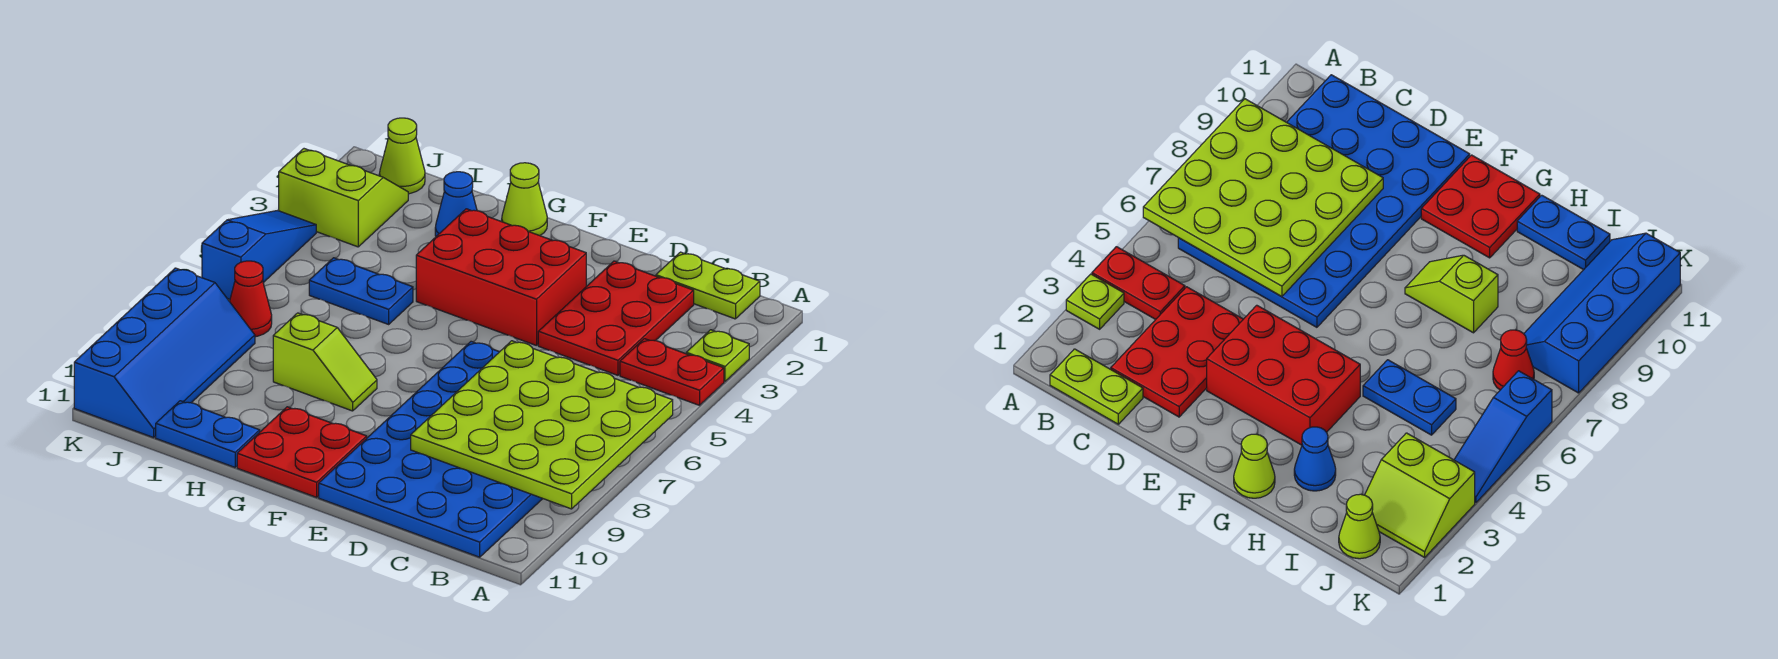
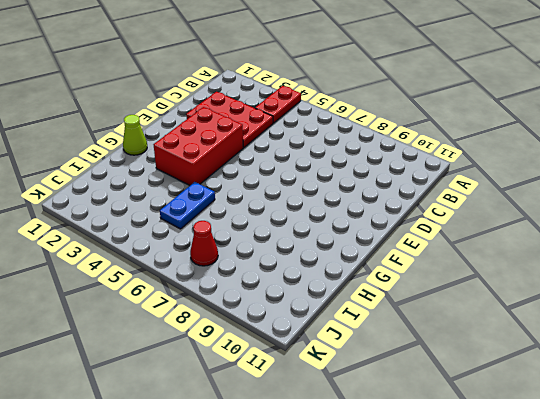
none -> lime plate A3 level 1
none -> lime plate B1:C1 level 1
none -> blue plate B6:E11 level 1

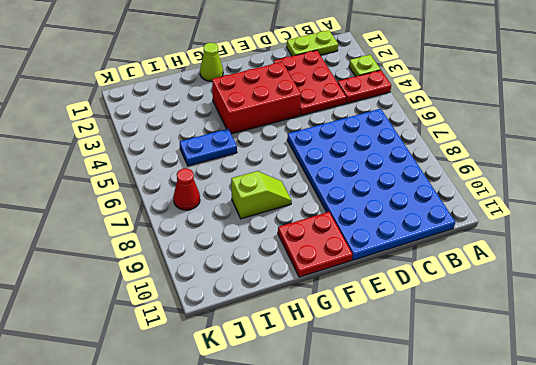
none -> blue cone H2 level 1
none -> blue plate H11:I11 level 1
none -> lime cone J1 level 1

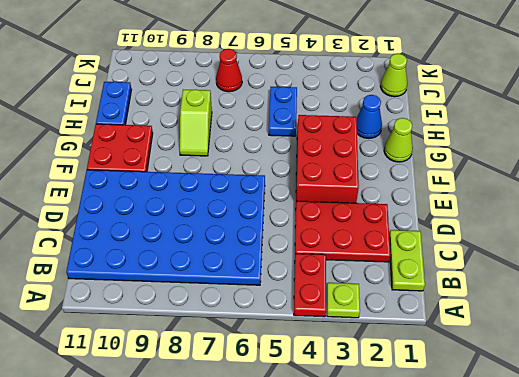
none -> lime slope J2:K3 level 1 top 3
none -> blue slope J8:K11 level 1 top K
none -> blue slope K4:K6 level 1 top 6

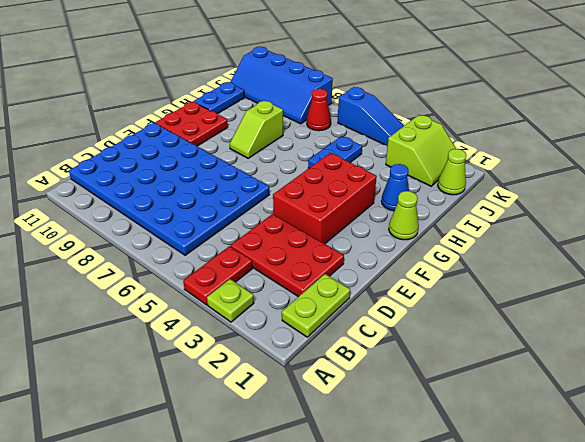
none -> lime plate A6:D9 level 2

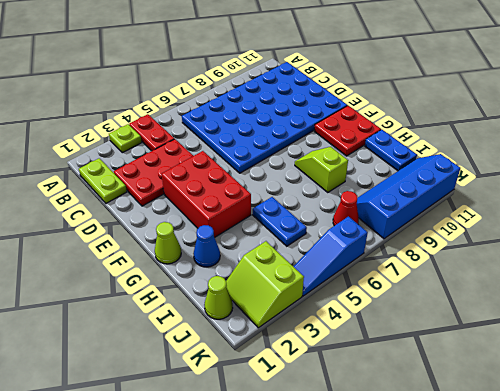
none -> lime plate A6:D9 level 2

